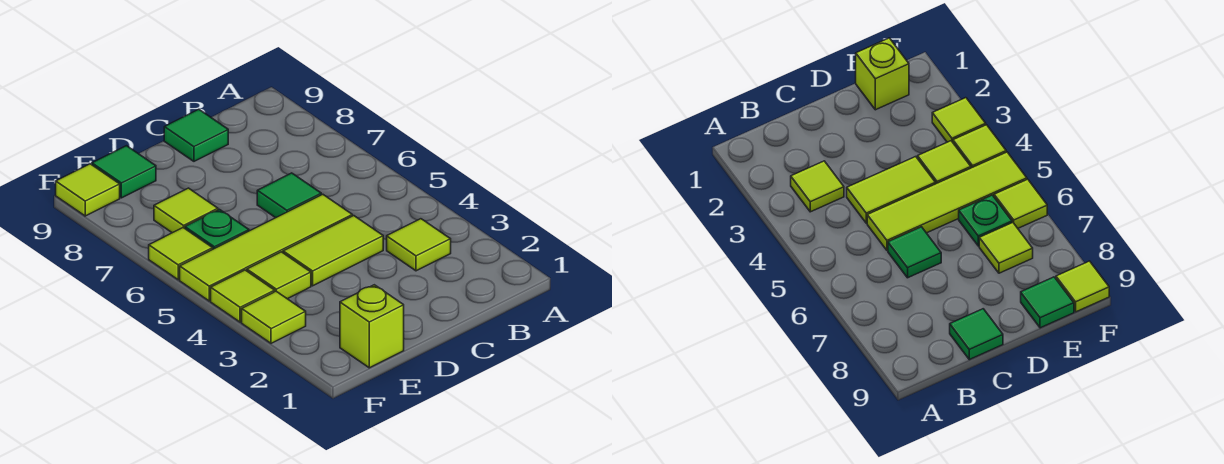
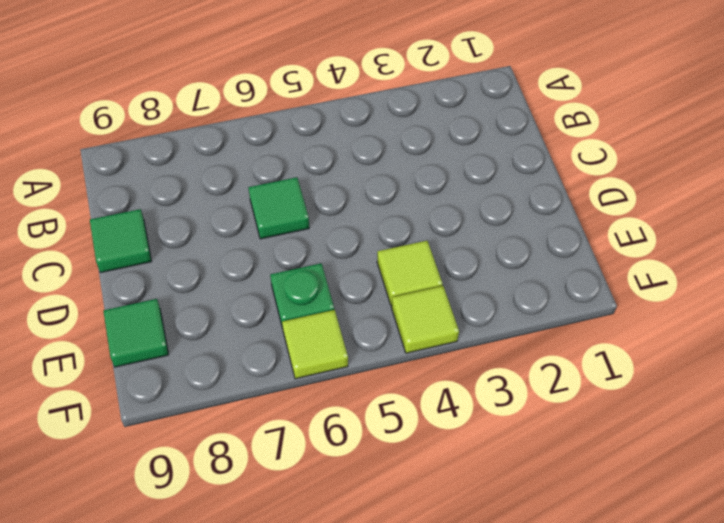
none -> lime tile B3 level 1
none -> lime tile C4:D4 level 1
none -> lime tile C5:F5 level 1

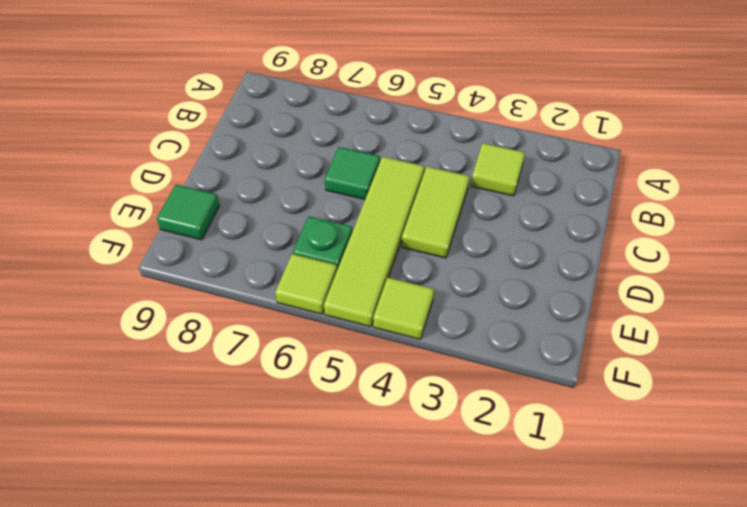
none -> green tile C9 level 1
none -> lime brick E1 level 1
none -> lime tile E4 level 1

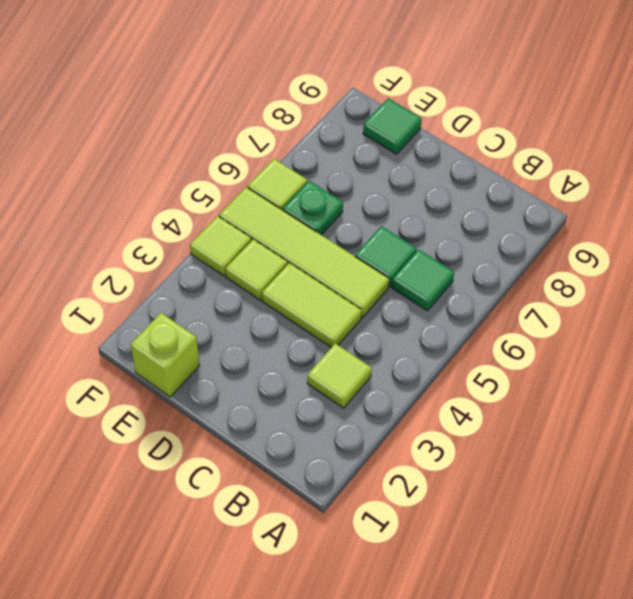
green tile B6 level 1 -> green tile C9 level 1
none -> lime tile E7 level 1
none -> lime tile F3 level 1
none -> lime tile F9 level 1

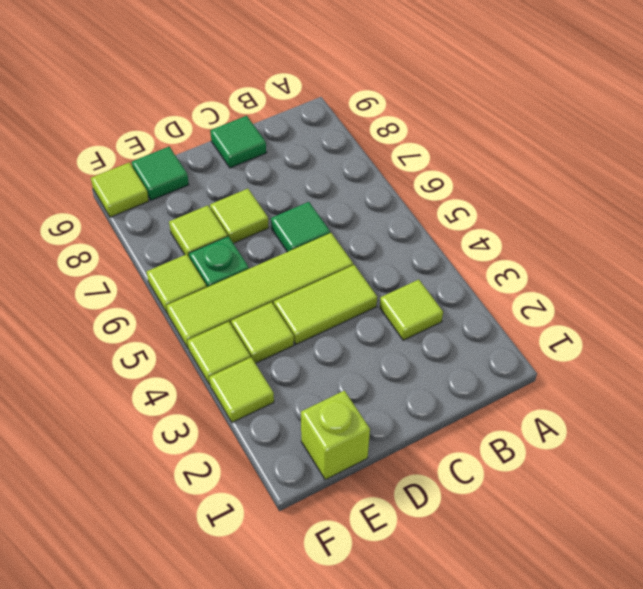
lime tile D7 level 1 -> none

